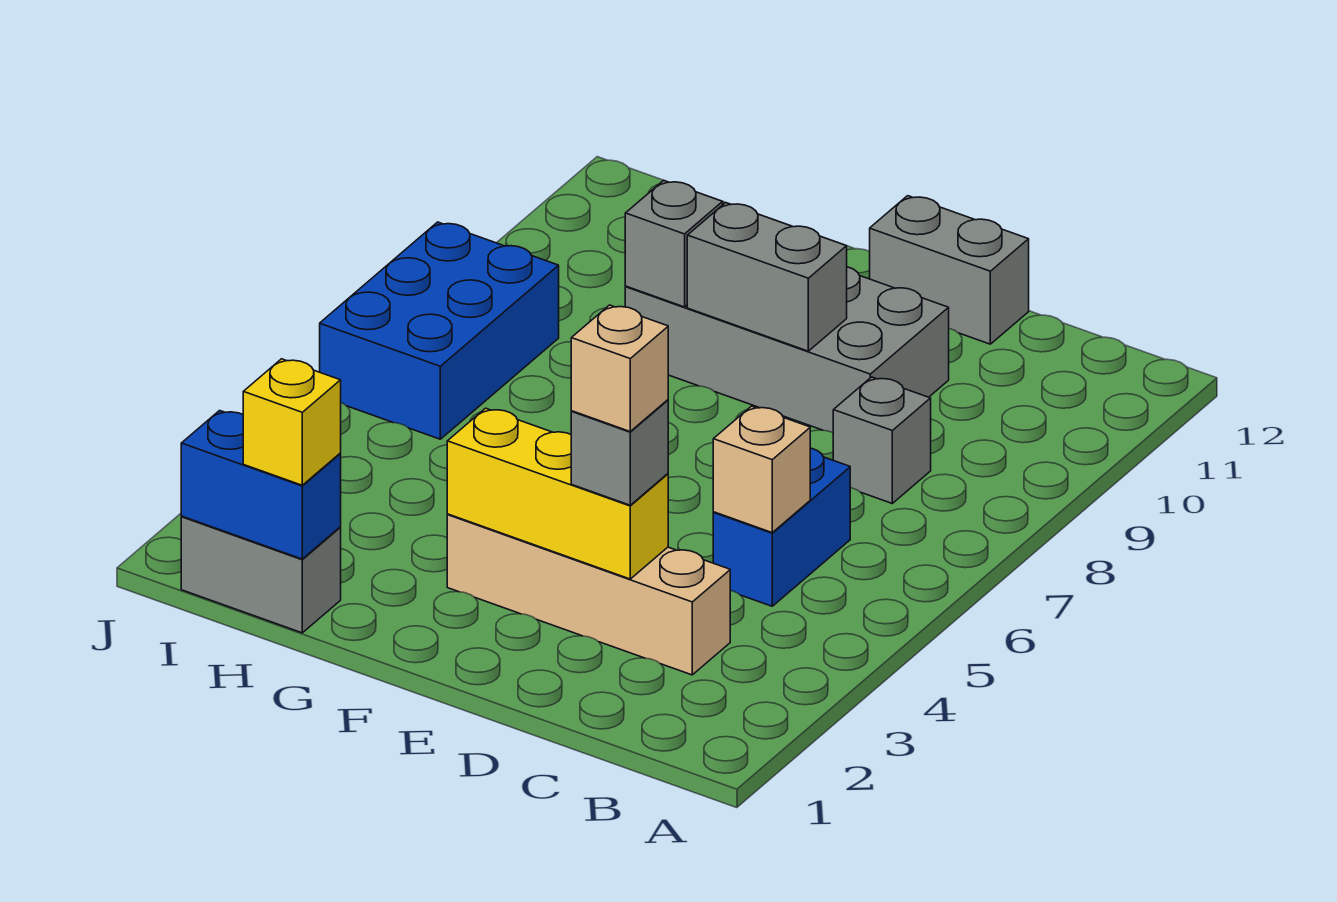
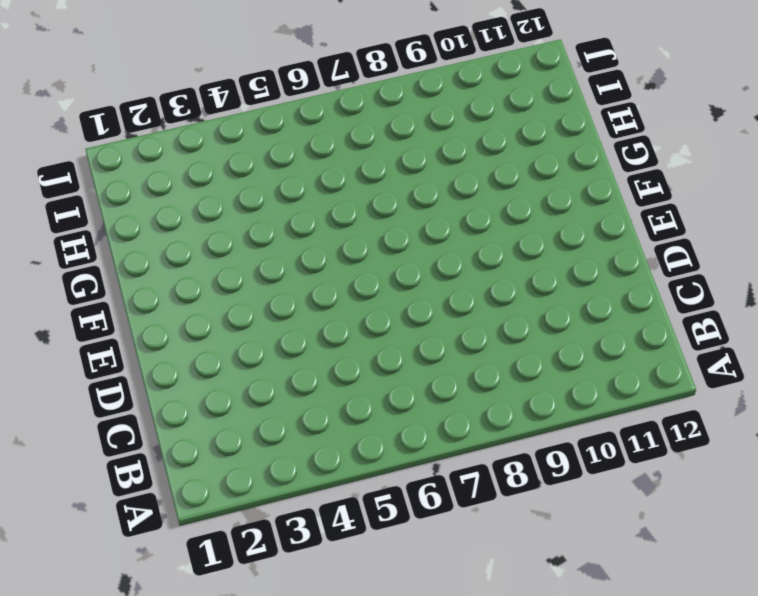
none -> tan brick C3:F3 level 1
none -> blue brick C5:C6 level 1
none -> grey brick C8 level 1

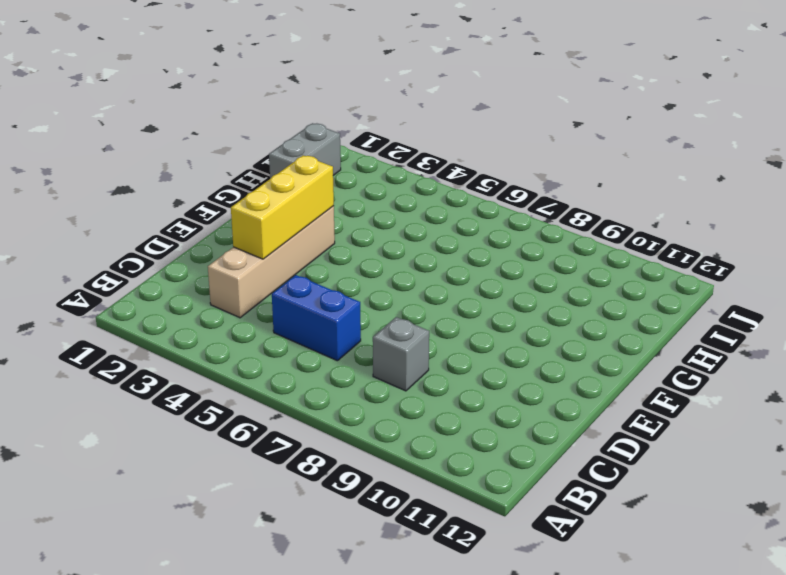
none -> grey brick D9:G10 level 1
none -> grey brick D12:E12 level 1
none -> blue brick I6:J8 level 1

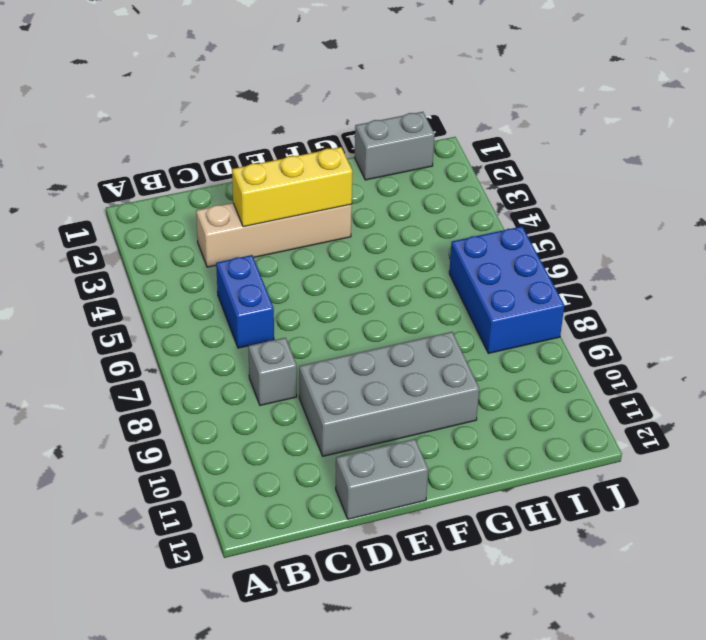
none -> tan brick C5 level 2
none -> grey brick E9:F9 level 2
none -> grey brick G9 level 2

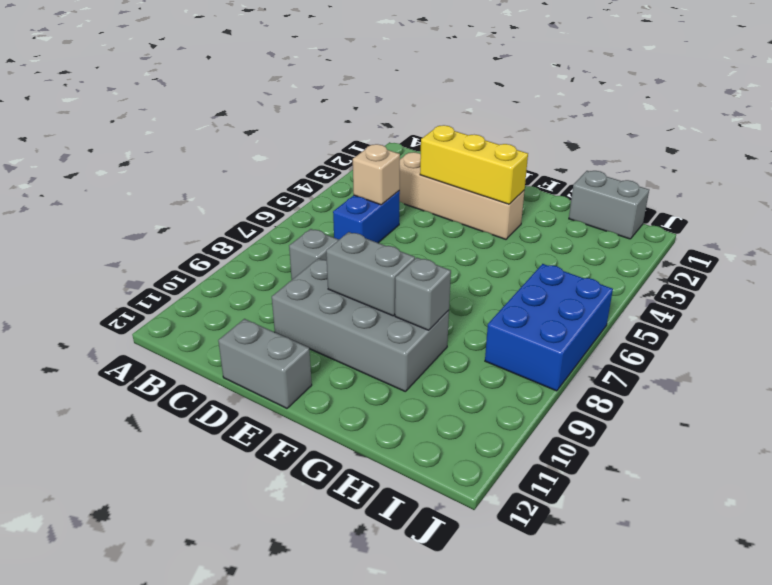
none -> blue brick H1:I1 level 2
none -> grey brick D3 level 3
none -> yellow brick H1 level 3

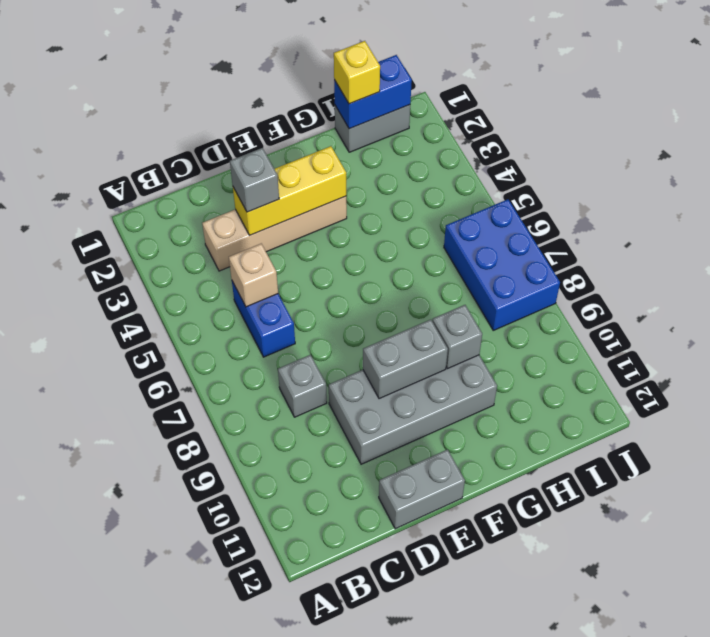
none -> tan brick D3 level 4

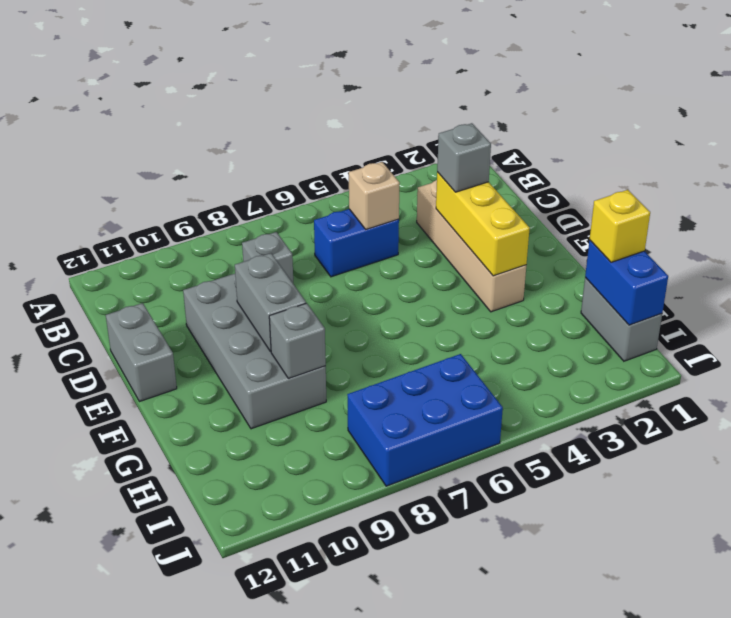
none -> tan brick D3 level 4

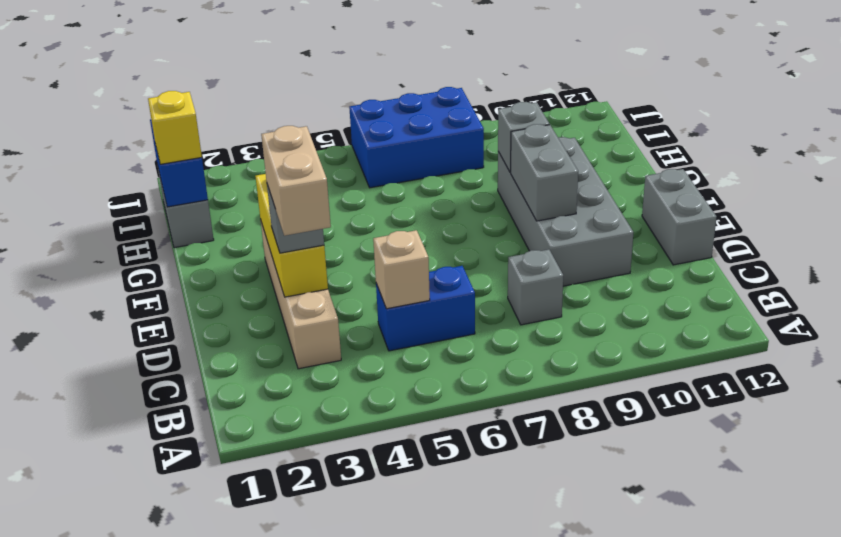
tan brick C3:D3 level 4 -> tan brick D3 level 4

